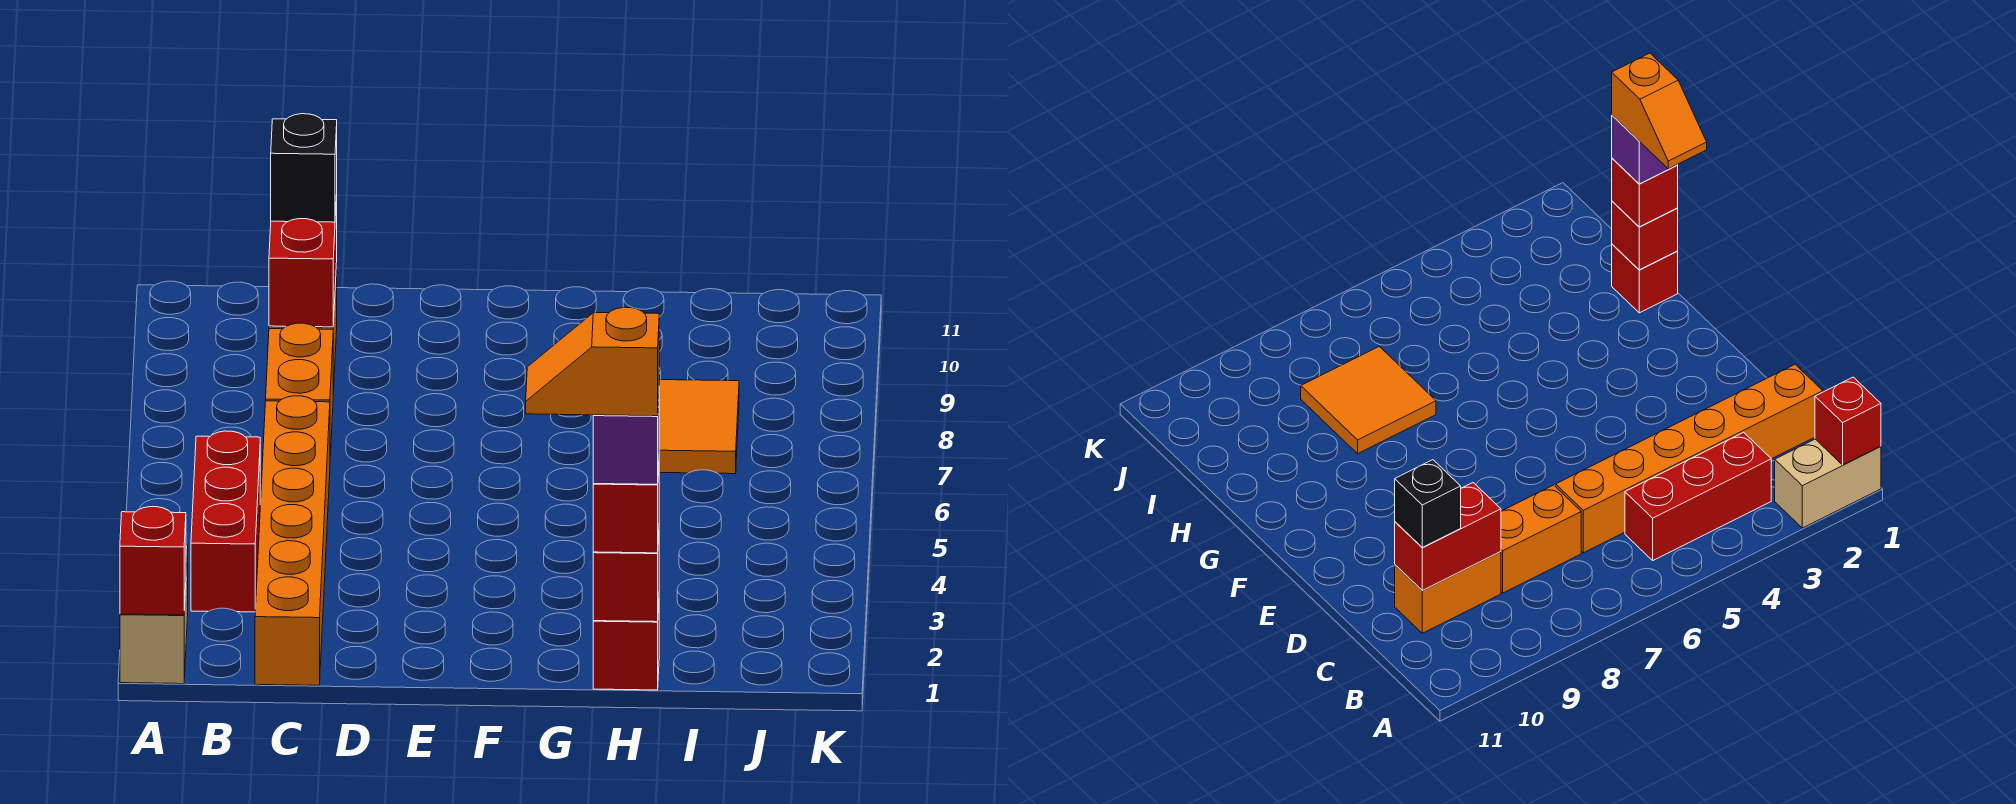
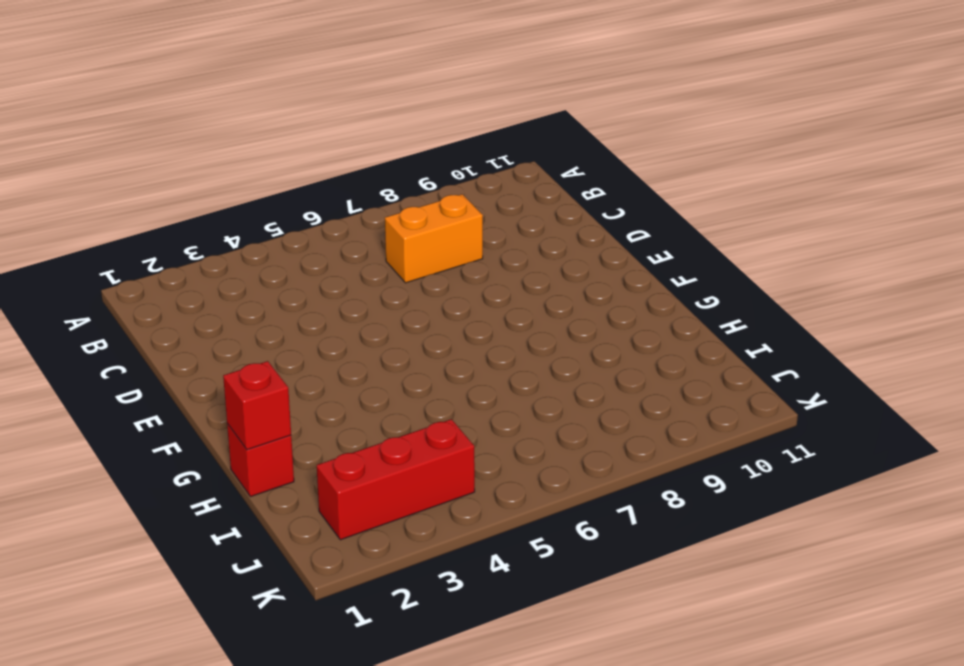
red brick J2:J4 level 1 -> red brick B3:B5 level 1
none -> tan brick A1:A2 level 1
none -> orange brick C1:C6 level 1
none -> orange brick C9:C10 level 1

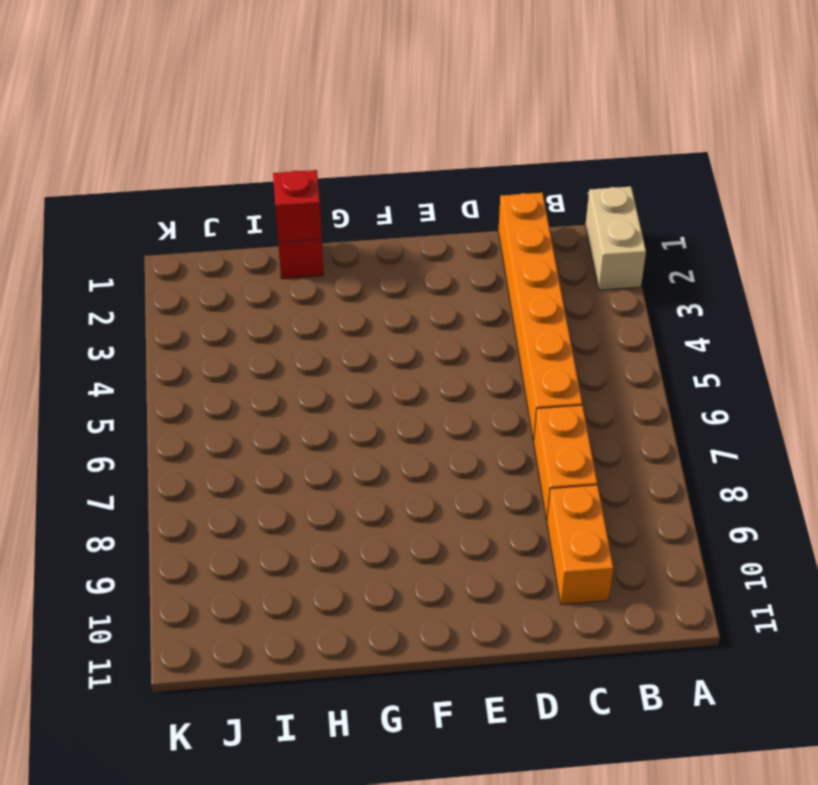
none -> red brick B3:B5 level 1
none -> orange tile H7:I8 level 1
none -> red brick A1 level 2

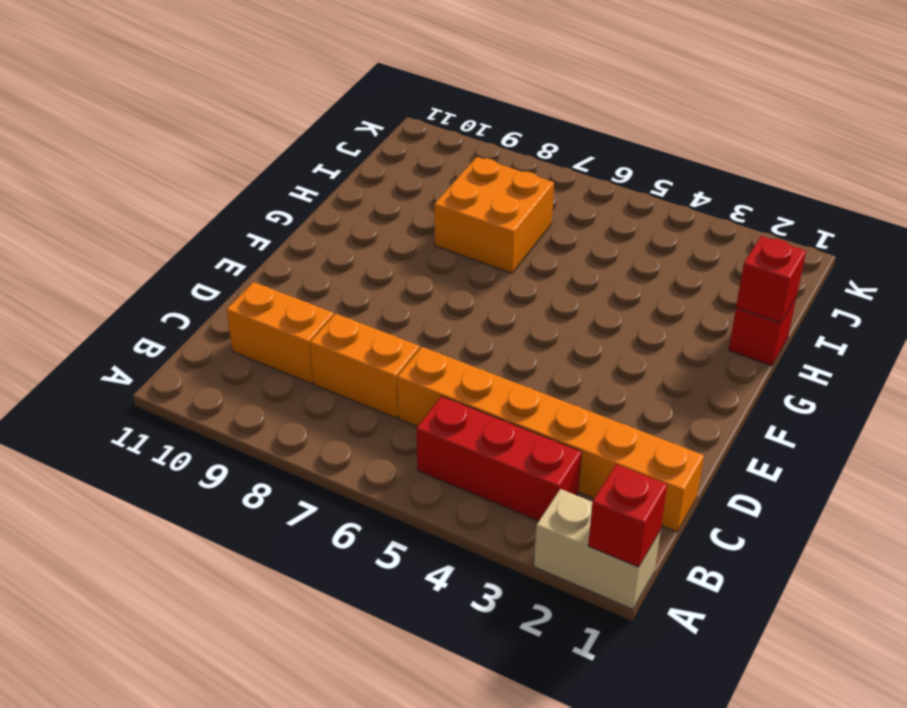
orange brick H7:I8 level 1 -> orange tile H7:I8 level 1
none -> red brick C9:C10 level 2
none -> black brick C10 level 3
none -> red brick H1 level 3

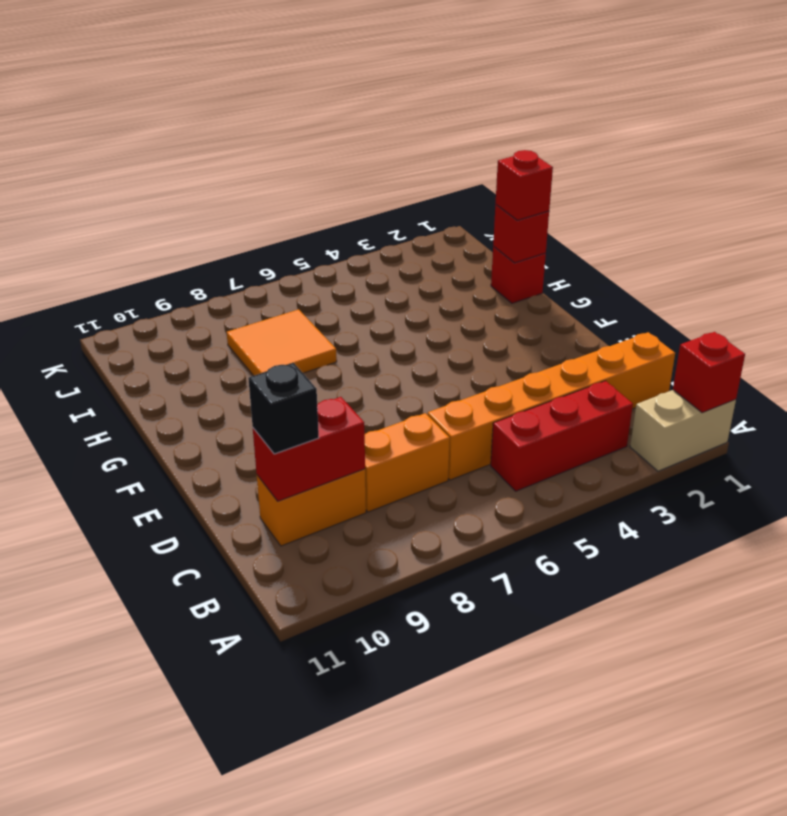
none -> purple brick H1 level 4
none -> orange slope G1:H1 level 5 top H

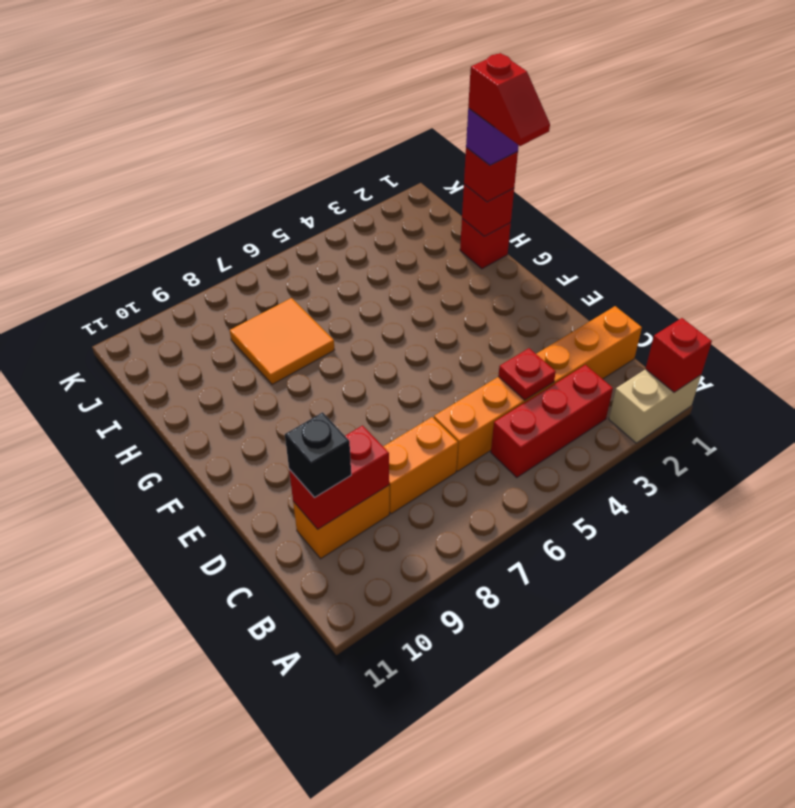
red plate C4 level 2 -> none
red slope G1:H1 level 5 top H -> orange slope G1:H1 level 5 top H

